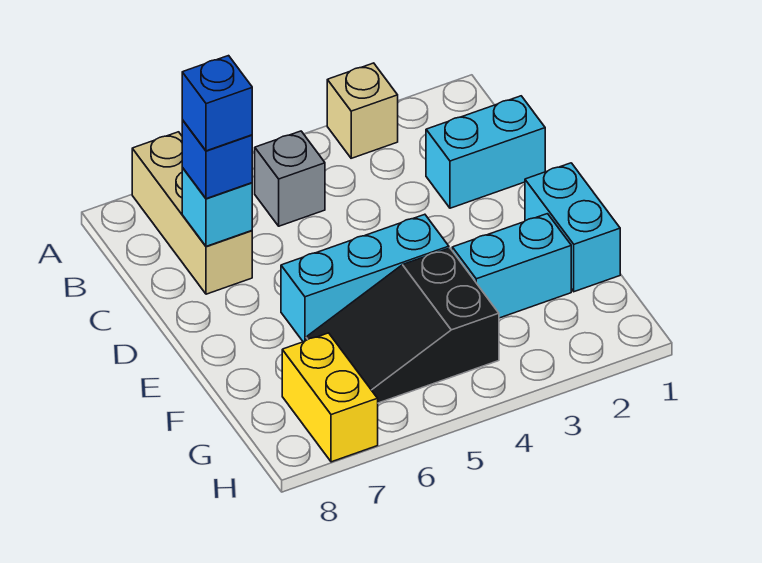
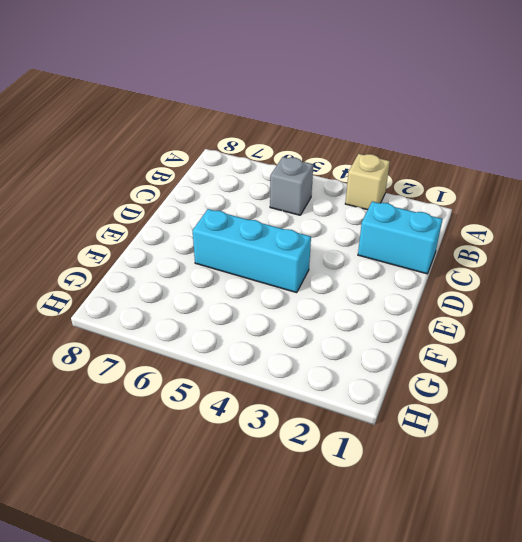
none -> tan brick A7:C7 level 1
none -> cyan brick E1:F1 level 1
none -> cyan brick F2:F3 level 1

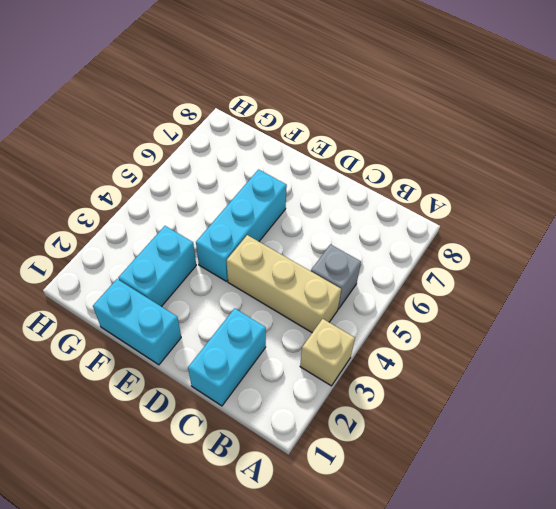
tan brick B4:D4 level 1 -> tan brick A7:C7 level 1
none -> black slope F4:G6 level 1 top 4
none -> yellow brick G7:H7 level 1
none -> cyan brick C7 level 2

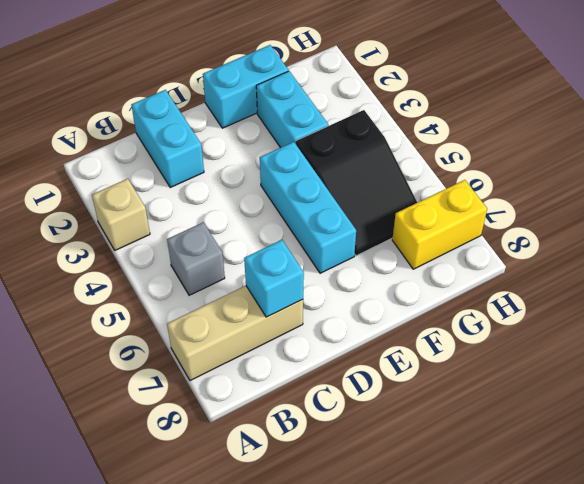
none -> blue brick C7 level 3
none -> blue brick C7 level 4

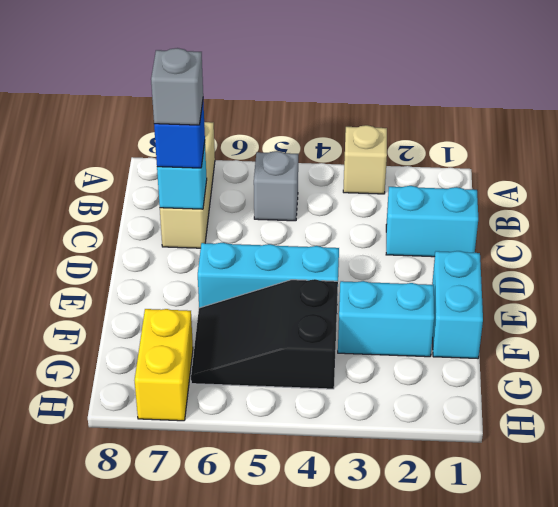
grey brick C7 level 4 -> blue brick C7 level 4

